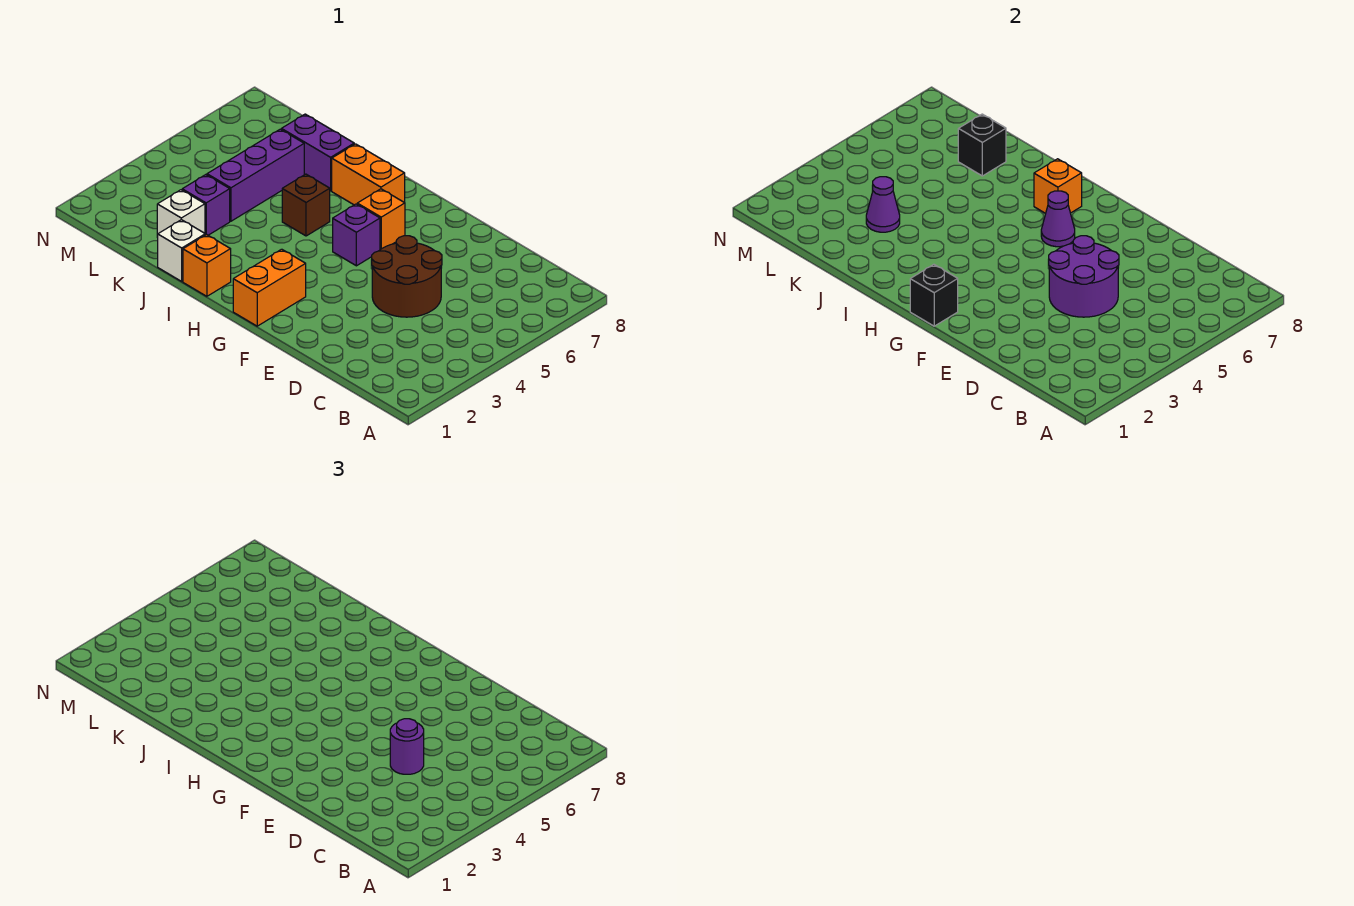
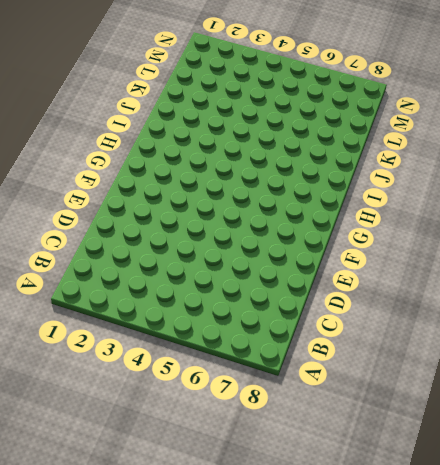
none -> brown round brick D4:E5 level 1
none -> orange brick G1:G2 level 1
none -> purple brick G5 level 1

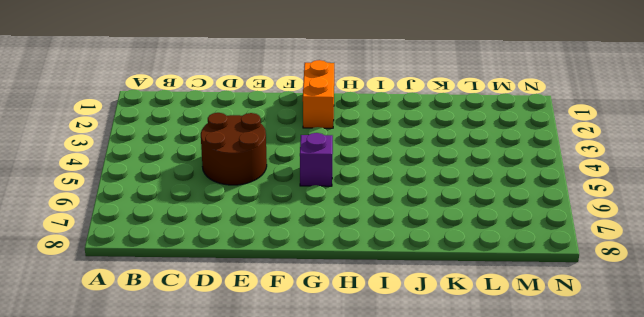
none -> orange brick G6 level 1
none -> orange brick H7:I7 level 1
none -> orange brick I1 level 1

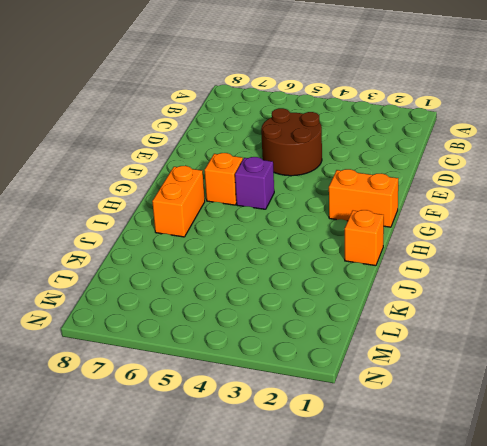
none -> brown brick I5 level 1
none -> white brick J1 level 1
none -> purple brick J7:K7 level 1

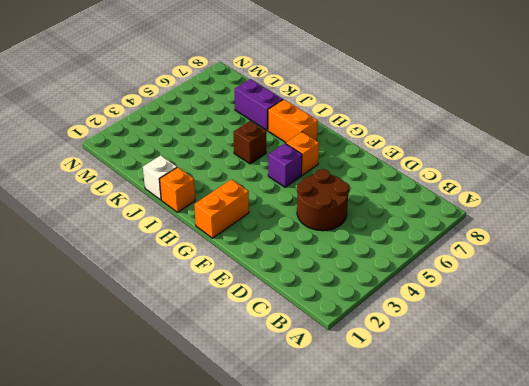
none -> white brick K2 level 1
none -> purple brick K3 level 1
none -> purple brick K4:K6 level 1

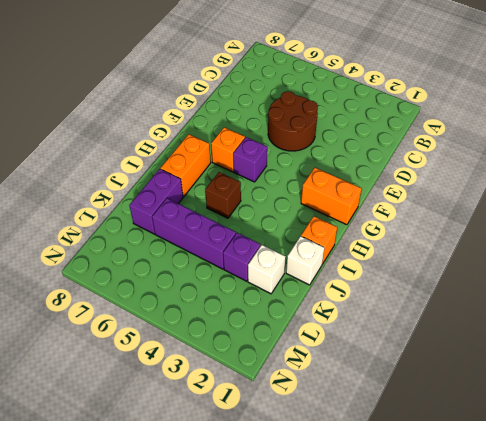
none -> purple round brick D4:E5 level 2
none -> black brick G1 level 2
none -> purple cone G6 level 2

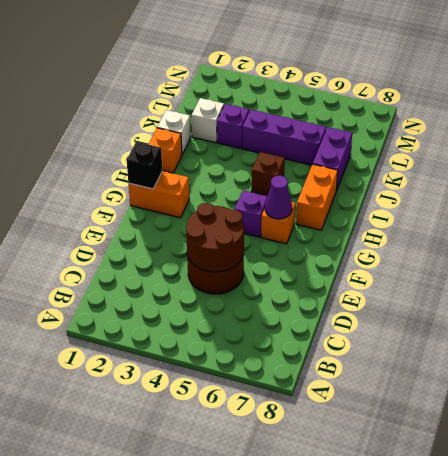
brown round brick D4:E5 level 2 -> purple round brick D4:E5 level 2
none -> orange brick H7 level 2
none -> purple cone K3 level 2
none -> black brick K7 level 2

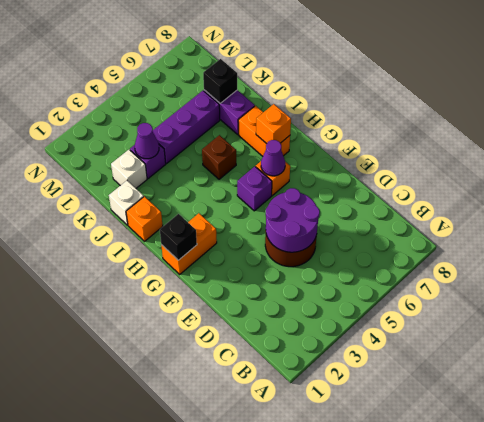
none -> purple round brick D4 level 3

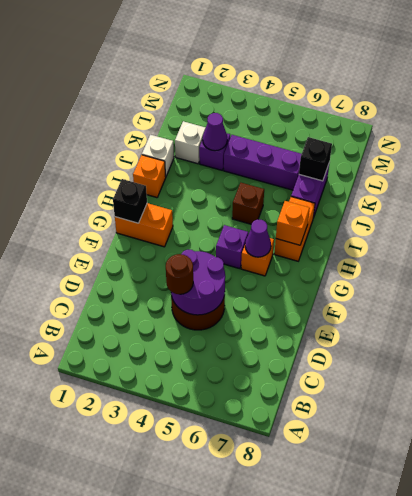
brown round brick D4 level 3 -> purple round brick D4 level 3

